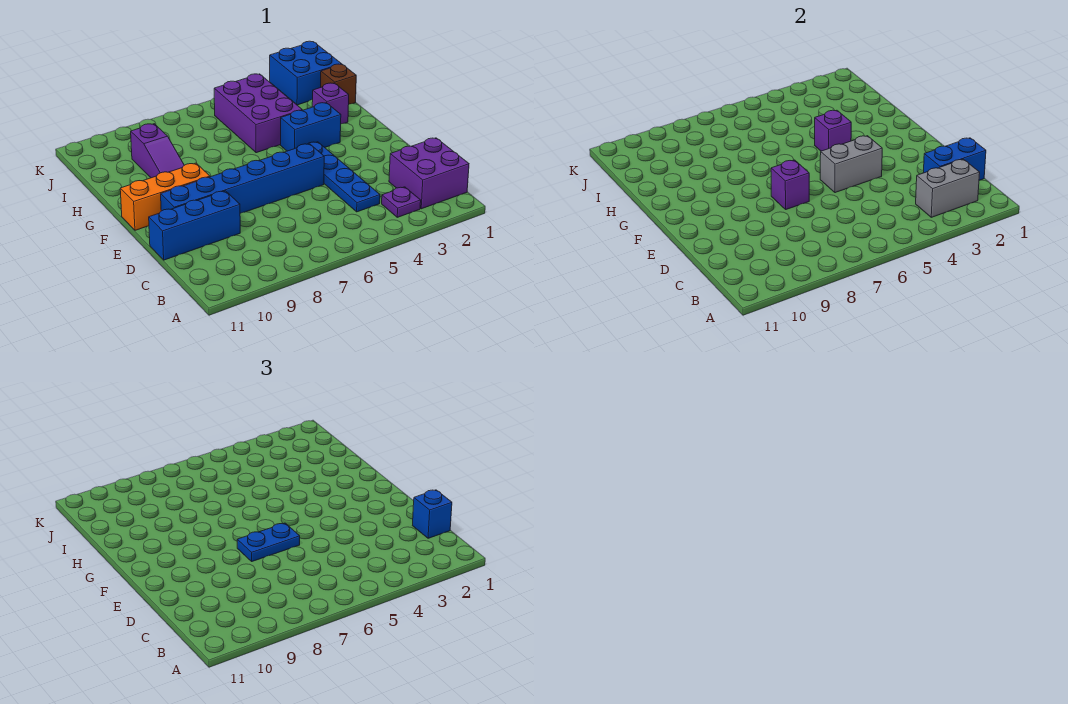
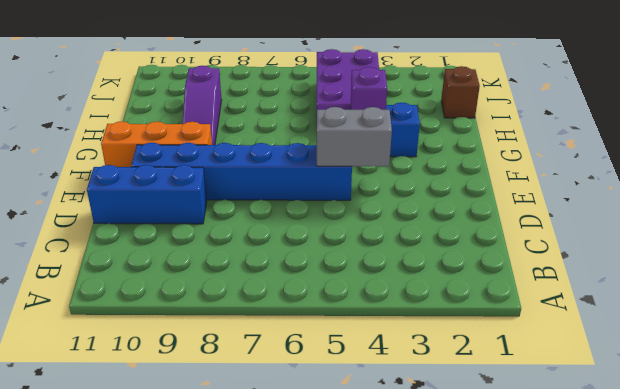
none -> purple brick B1:C2 level 1
none -> purple plate B3 level 1
none -> blue plate C4:F4 level 1

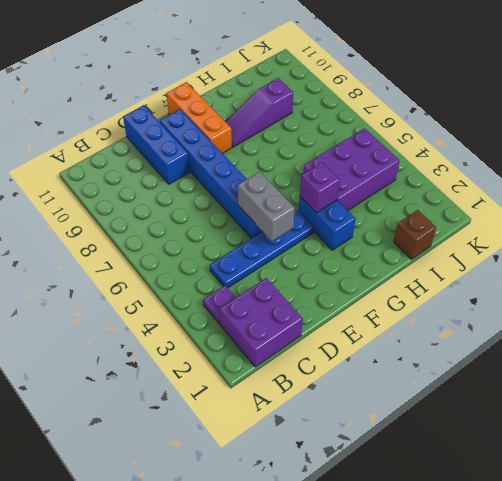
none -> purple brick H2 level 1
none -> blue brick J1:K2 level 1
none -> grey brick B2:B3 level 2

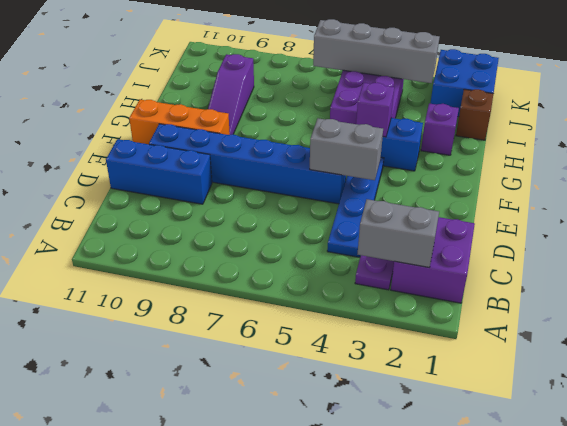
grey brick J3:J6 level 2 -> none
none -> blue brick C1:C2 level 2
none -> purple brick E7 level 2
none -> blue brick C1 level 3

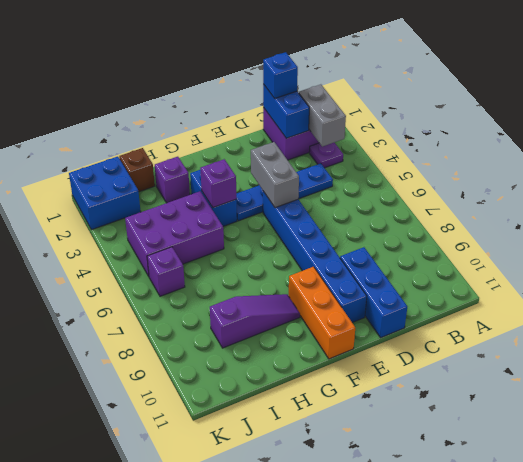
purple brick J6 level 1 -> purple brick E7 level 2
none -> blue plate E6:E7 level 3

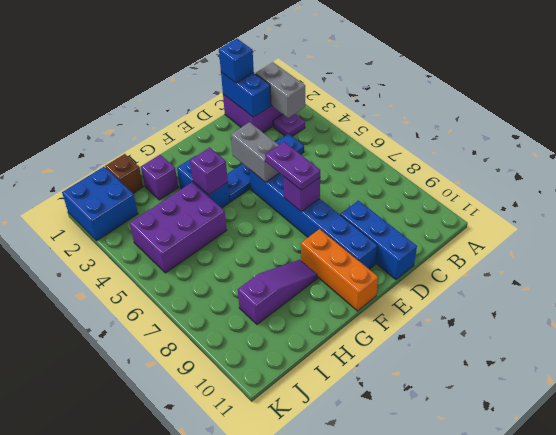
purple plate E6:E7 level 3 -> blue plate E6:E7 level 3

